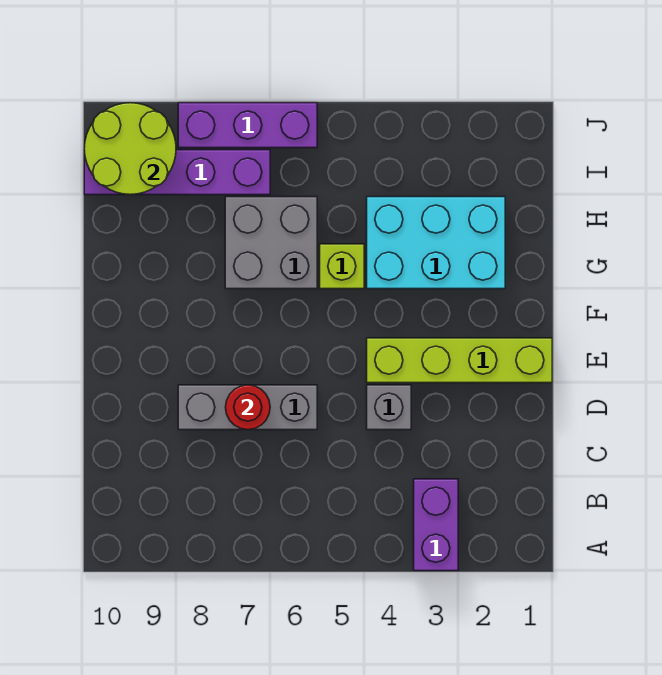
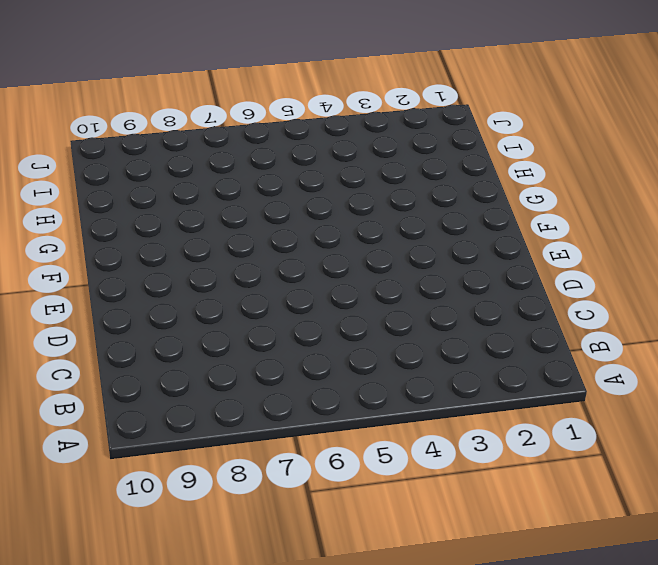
none -> purple brick A3:B3 level 1
none -> grey brick D4 level 1

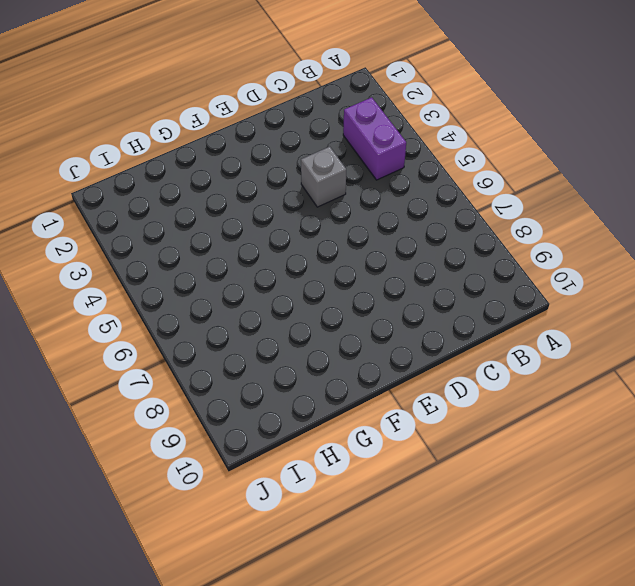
purple brick B3:B4 level 1 -> purple brick A3:B3 level 1
none -> grey brick D6:D8 level 1
none -> lime brick E1:E4 level 1

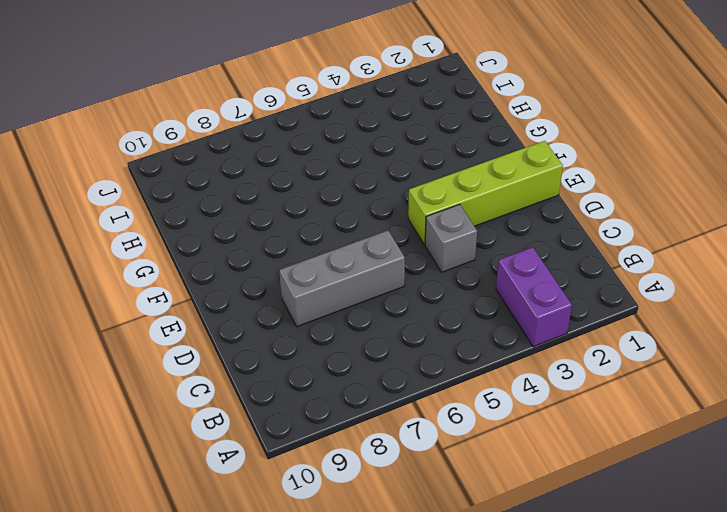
none -> cyan brick G2:H4 level 1
none -> lime brick G5 level 1

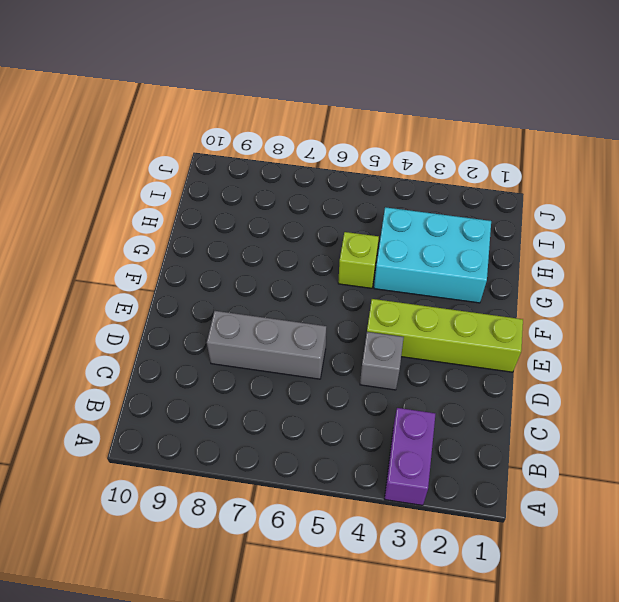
none -> grey brick G6:H7 level 1
none -> purple brick I7:I10 level 1

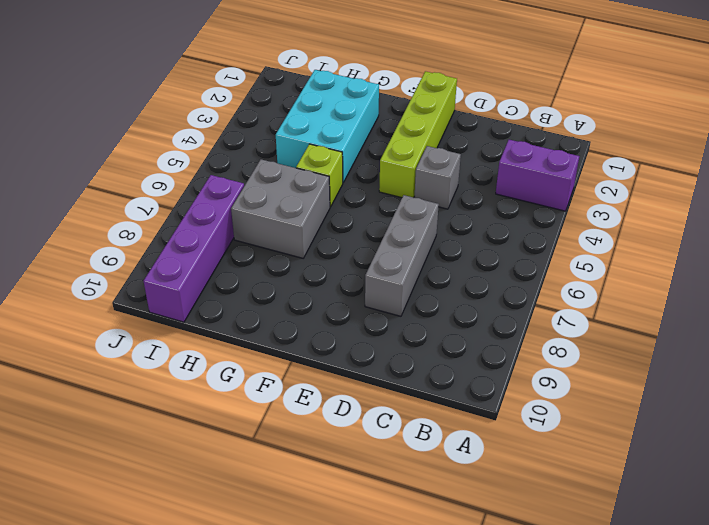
none -> purple brick J6:J8 level 1
none -> red round brick D7 level 2

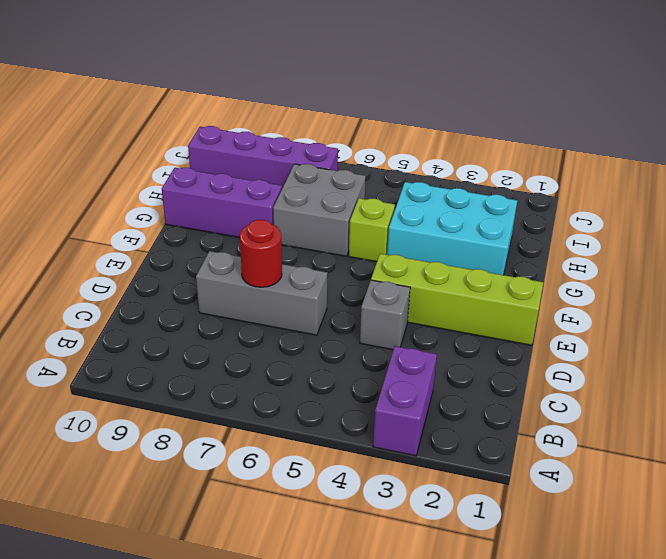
purple brick G8:G10 level 1 -> purple brick J6:J8 level 1
none -> lime round brick I9:J10 level 2

